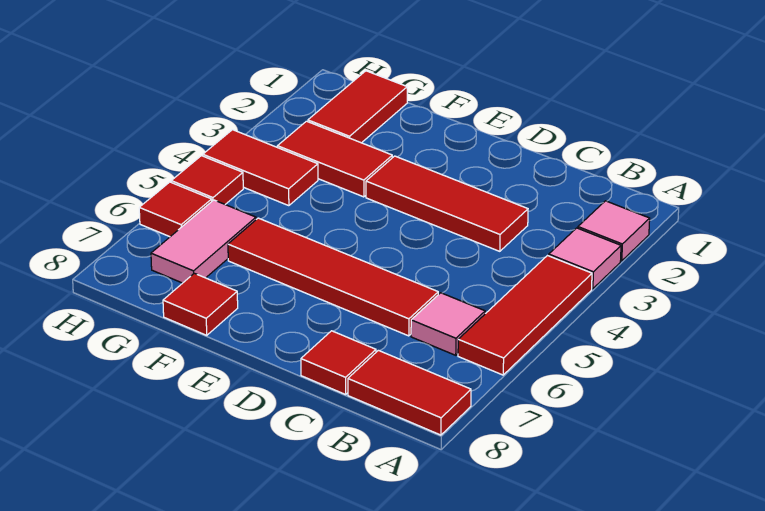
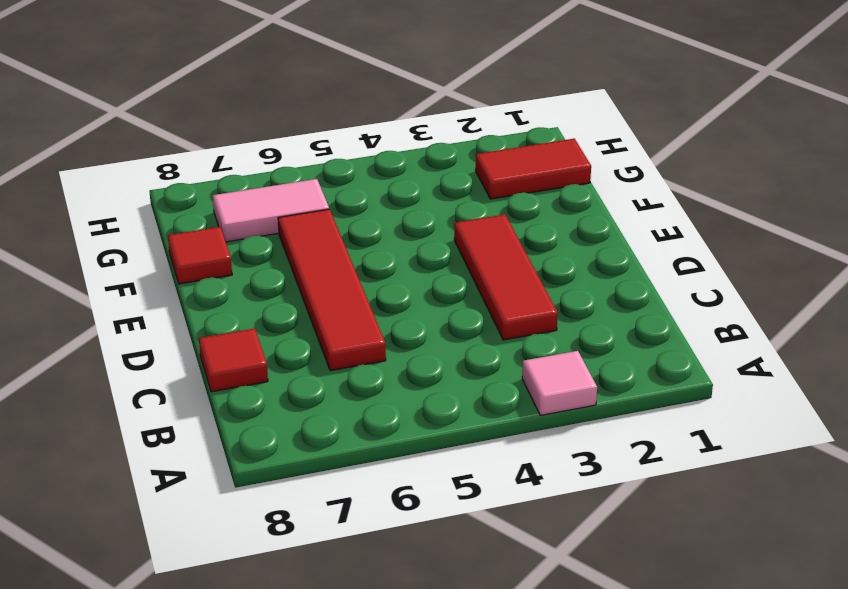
none -> pink tile A2 level 1
none -> red tile A4:A6 level 1
none -> red tile A8:B8 level 1

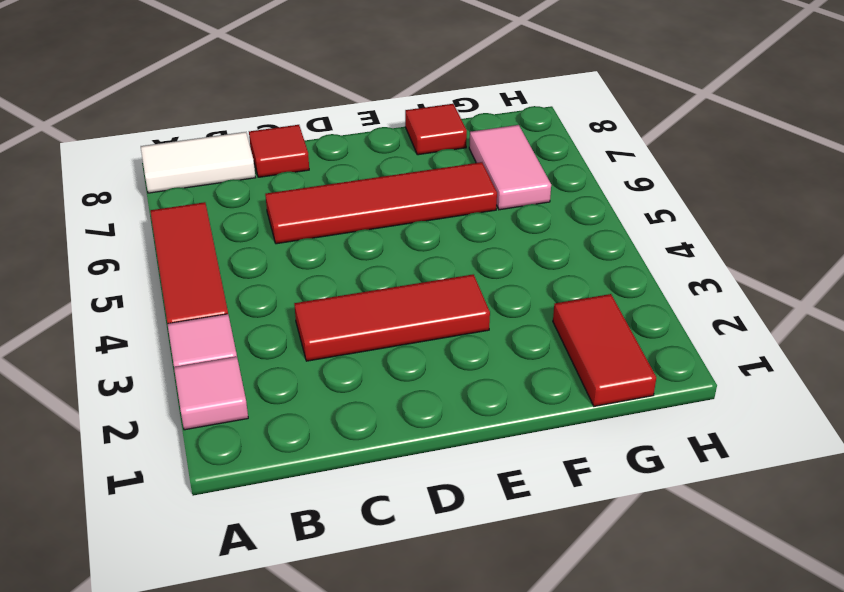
white tile A8:B8 level 1 -> red tile A8:B8 level 1
none -> pink tile B6 level 1
none -> red tile F3:G3 level 1
none -> red tile G4:H4 level 1

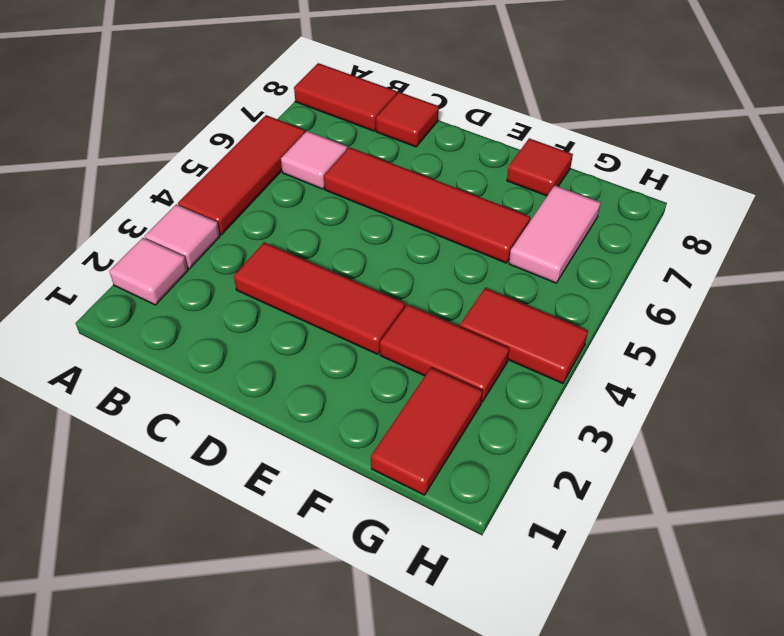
none -> red tile H5 level 1
none -> red tile H6 level 1

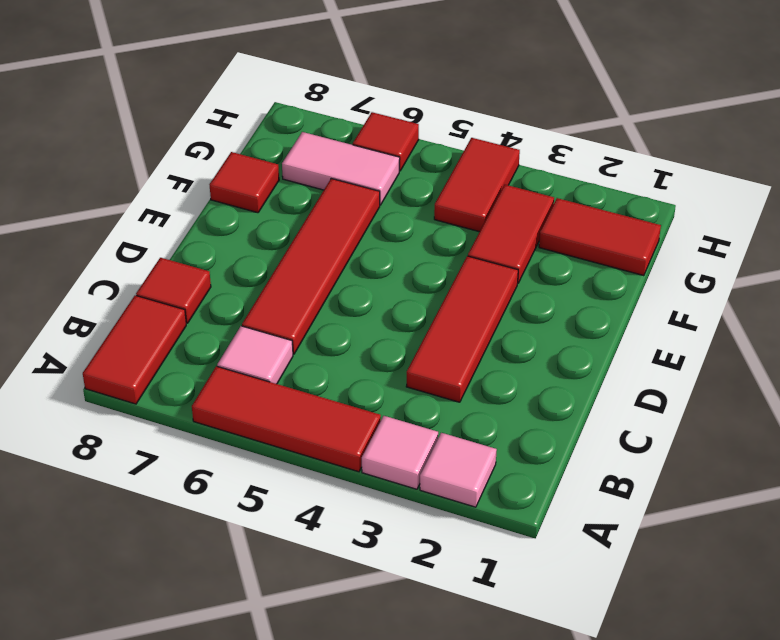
none -> red tile H5 level 1

